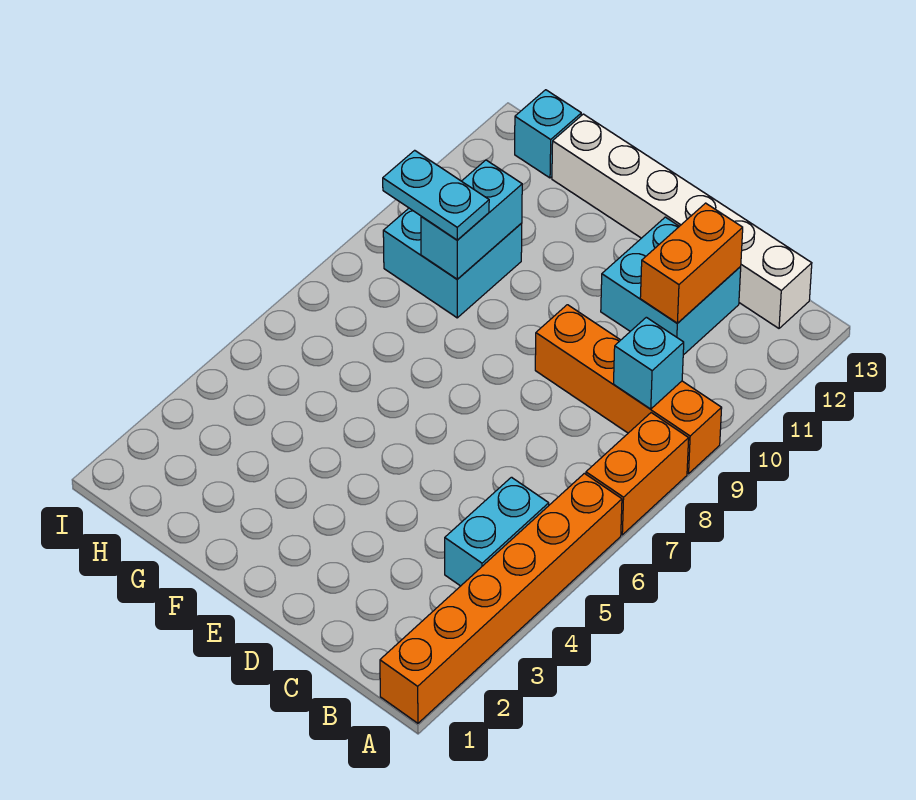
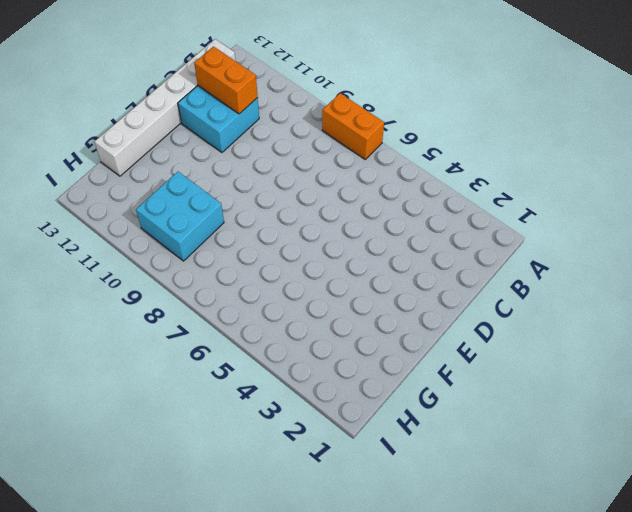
none -> orange brick A1:A6 level 1
none -> orange brick A9:D9 level 1
none -> cyan brick B4:B5 level 1

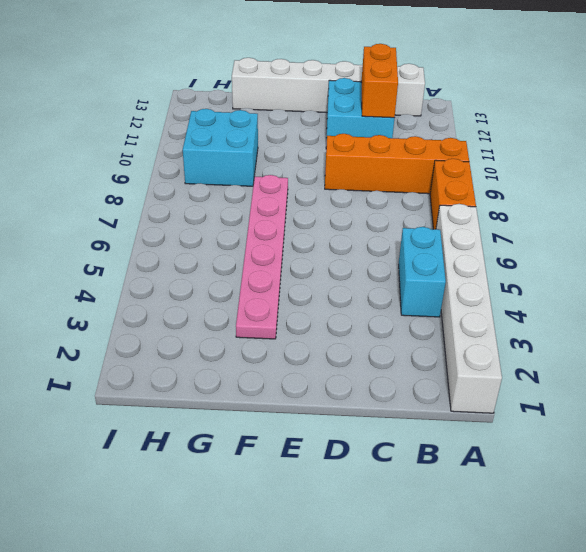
white brick A1:A6 level 1 -> orange brick A1:A6 level 1
pink plate F3:F8 level 1 -> none
none -> cyan brick H13 level 1
none -> cyan brick B9 level 2
none -> cyan brick G9:G10 level 2

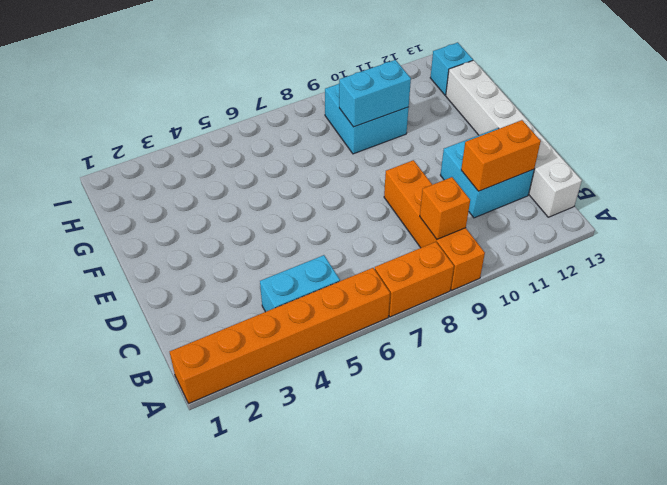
orange brick B9 level 2 -> cyan brick B9 level 2
none -> cyan plate G9:H9 level 3

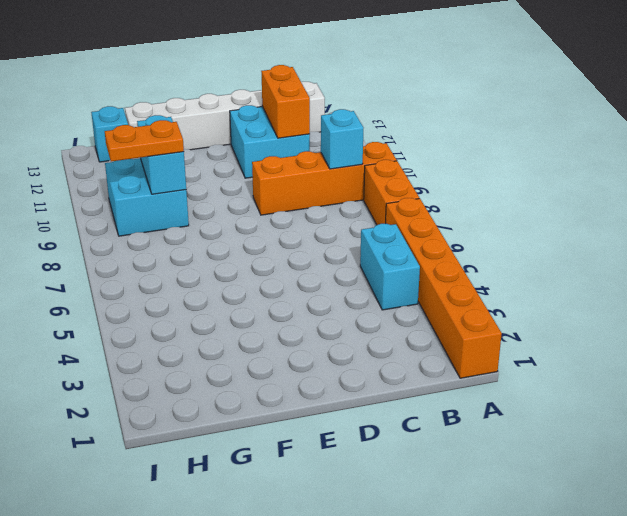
orange plate G9:H9 level 3 -> cyan plate G9:H9 level 3

